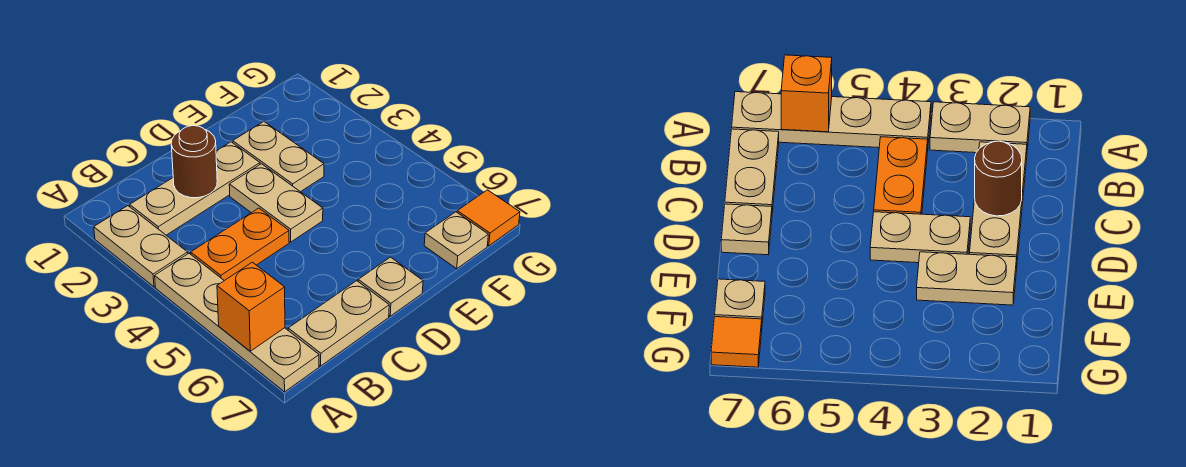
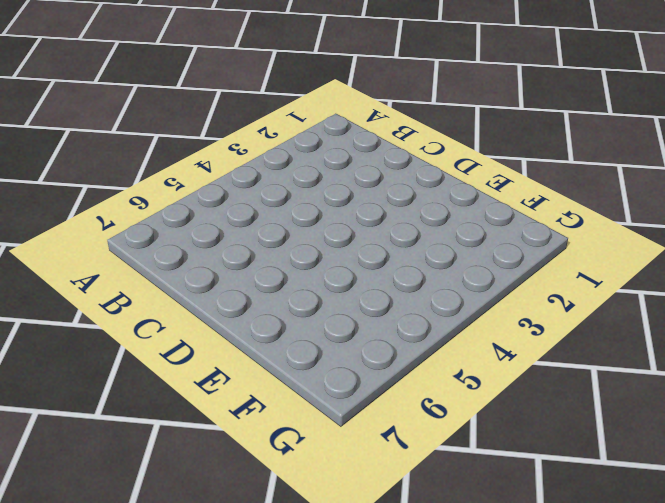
none -> tan plate A2:A3 level 1
none -> tan plate A4:A7 level 1
none -> tan plate B2:D2 level 1

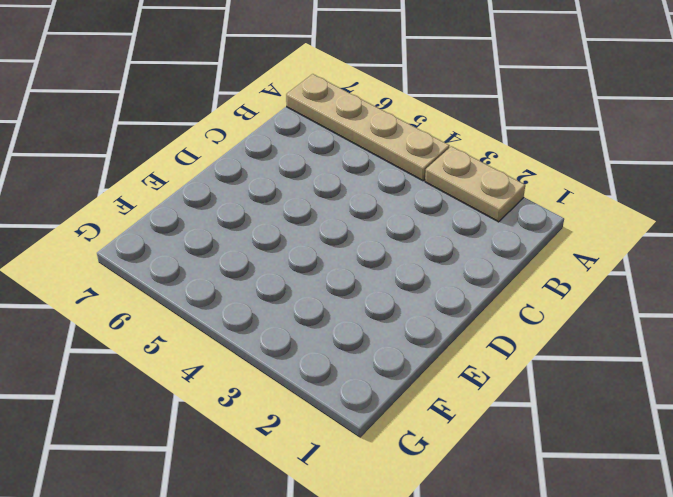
none -> tan plate B2:D2 level 1
none -> orange plate B4:C4 level 1
none -> tan plate B7:C7 level 1

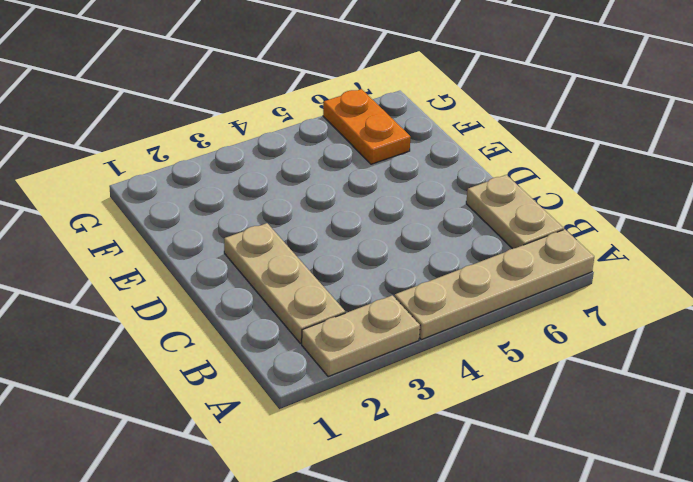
orange plate F6:G6 level 1 -> orange plate B4:C4 level 1
none -> tan plate D3:D4 level 1
none -> tan plate D7 level 1
none -> tan plate E2:E3 level 1

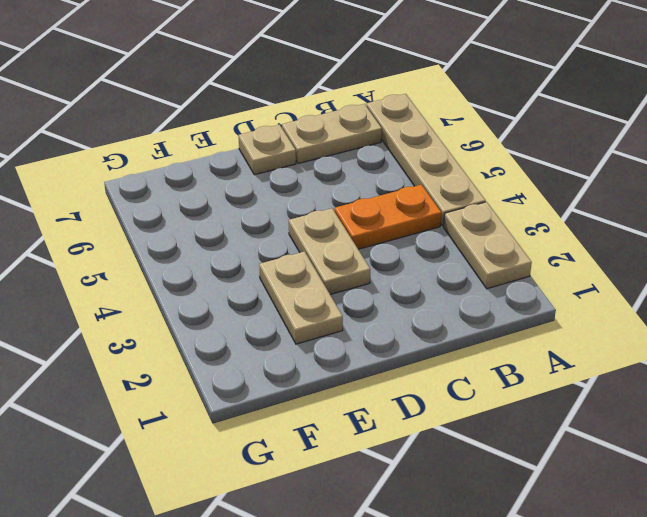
none -> tan plate B2:D2 level 1
none -> tan plate F7 level 1
none -> orange tile G7 level 1

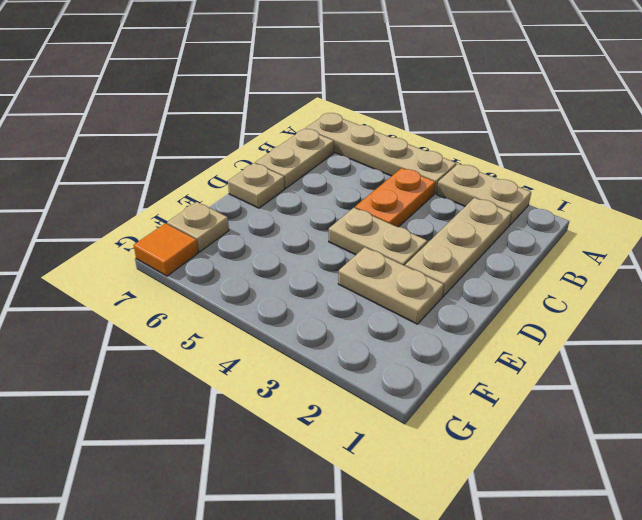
none -> orange brick A6 level 2
none -> brown round brick C2 level 2

